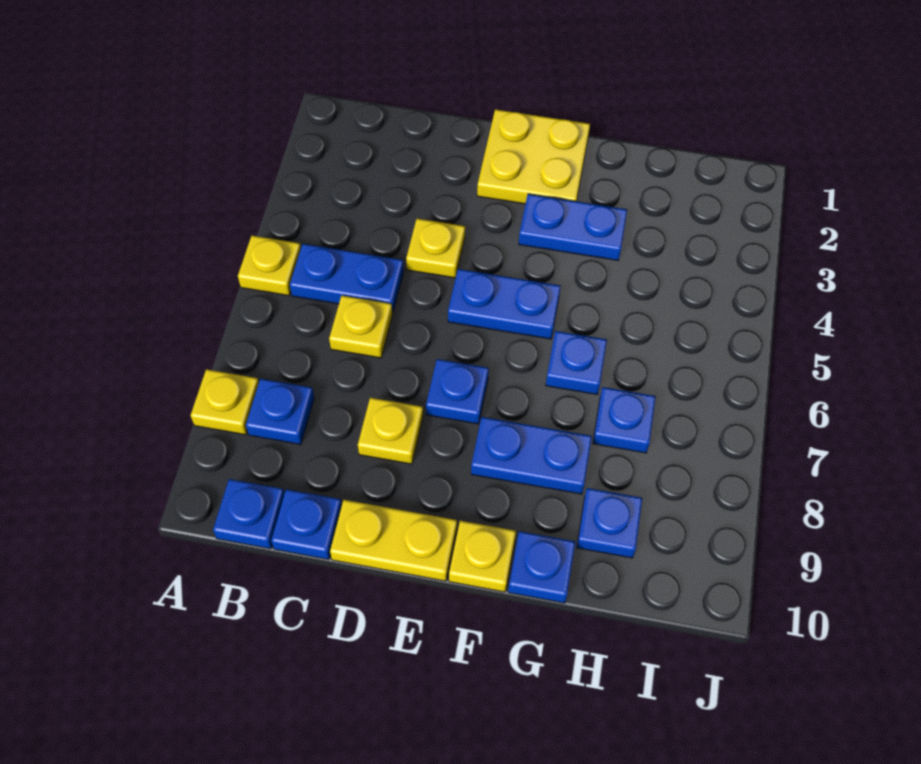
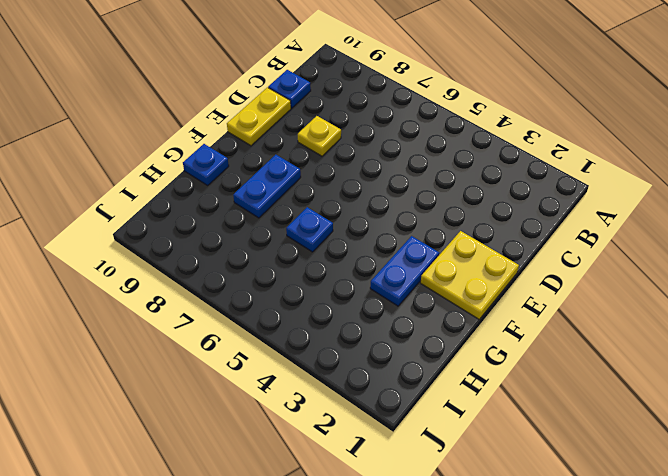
none -> yellow plate A5 level 1
none -> yellow plate A8 level 1
none -> blue plate B5:C5 level 1

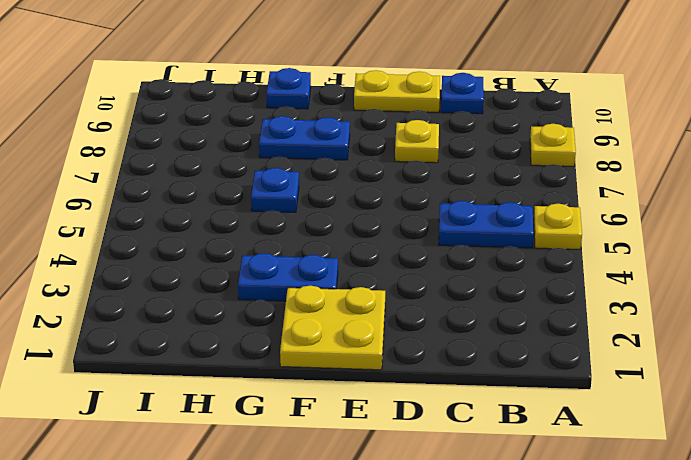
none -> blue plate B8 level 1
none -> blue plate B10 level 1
none -> yellow plate C6 level 1

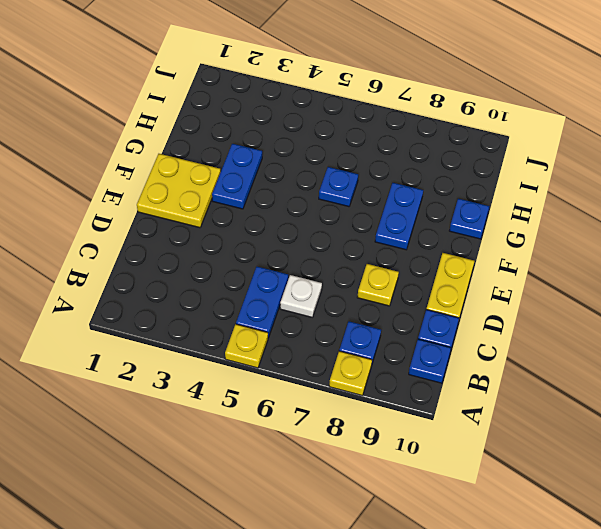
white plate C6 level 1 -> yellow plate C6 level 1
none -> yellow plate D4 level 1
none -> blue plate E5:F5 level 1
none -> blue plate E7 level 1

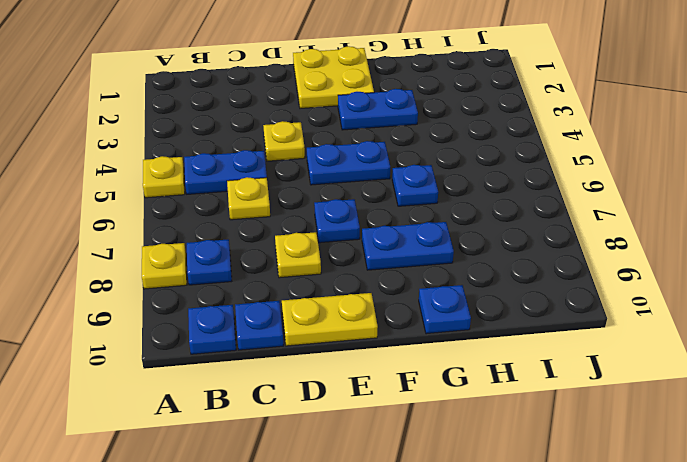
none -> yellow plate F10 level 1
none -> blue plate H7 level 1
none -> blue plate H9 level 1

